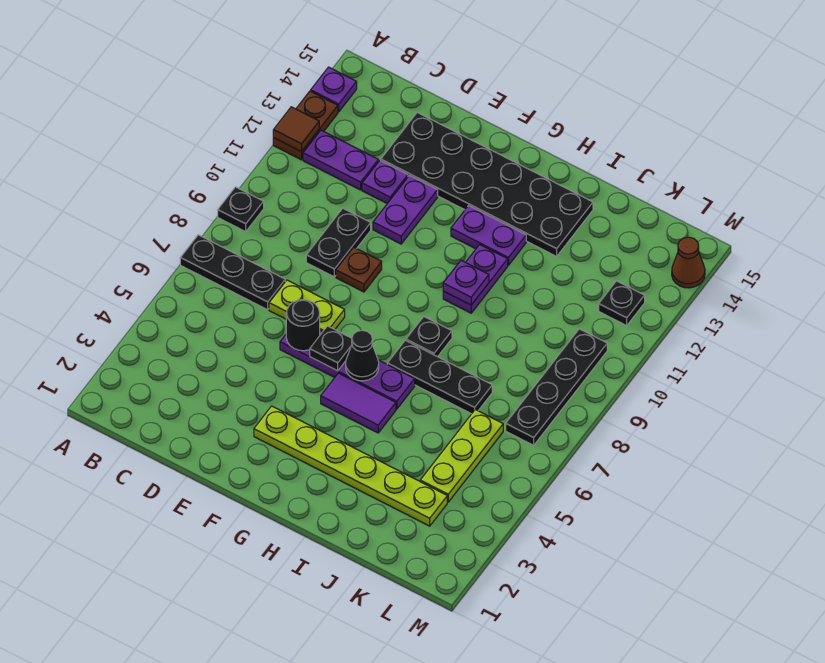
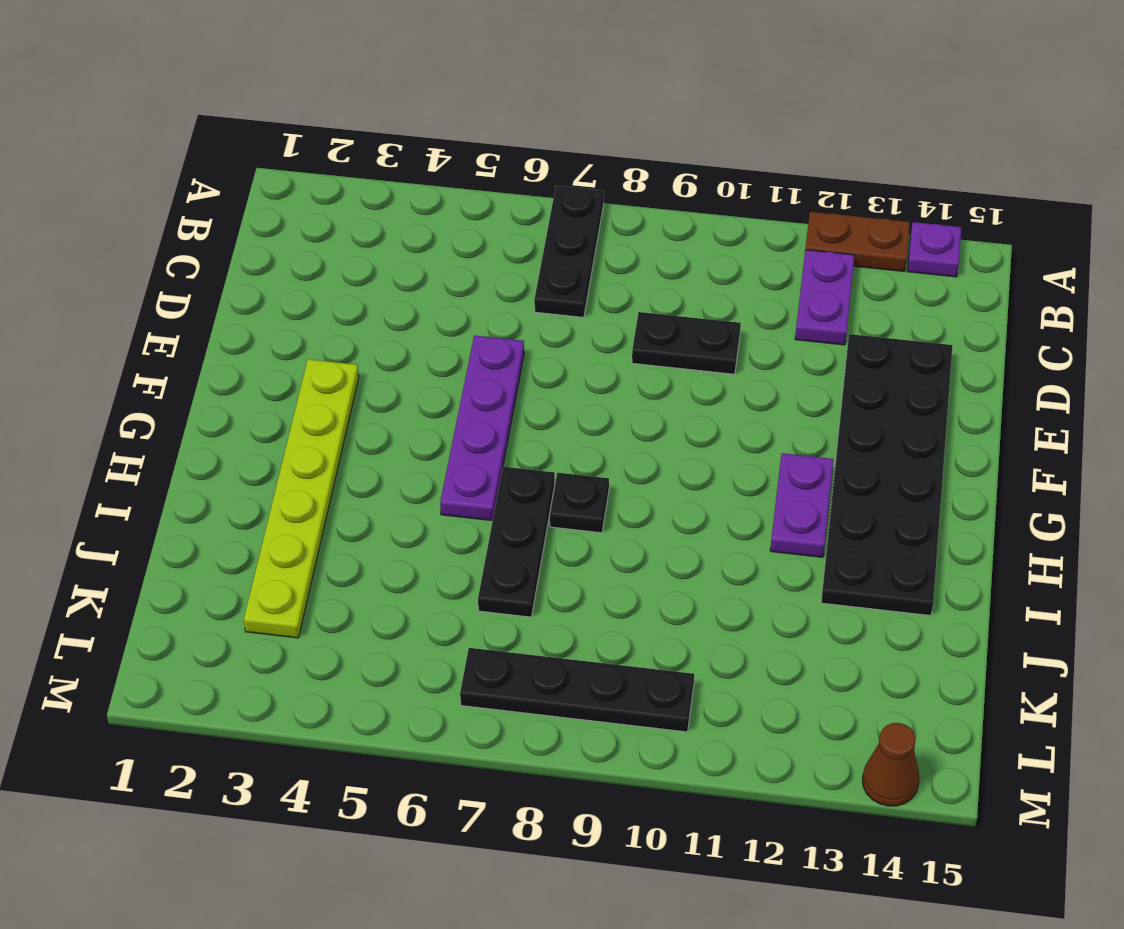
none -> black plate A9 level 1
none -> lime plate D7:E7 level 1
none -> purple plate D12 level 1

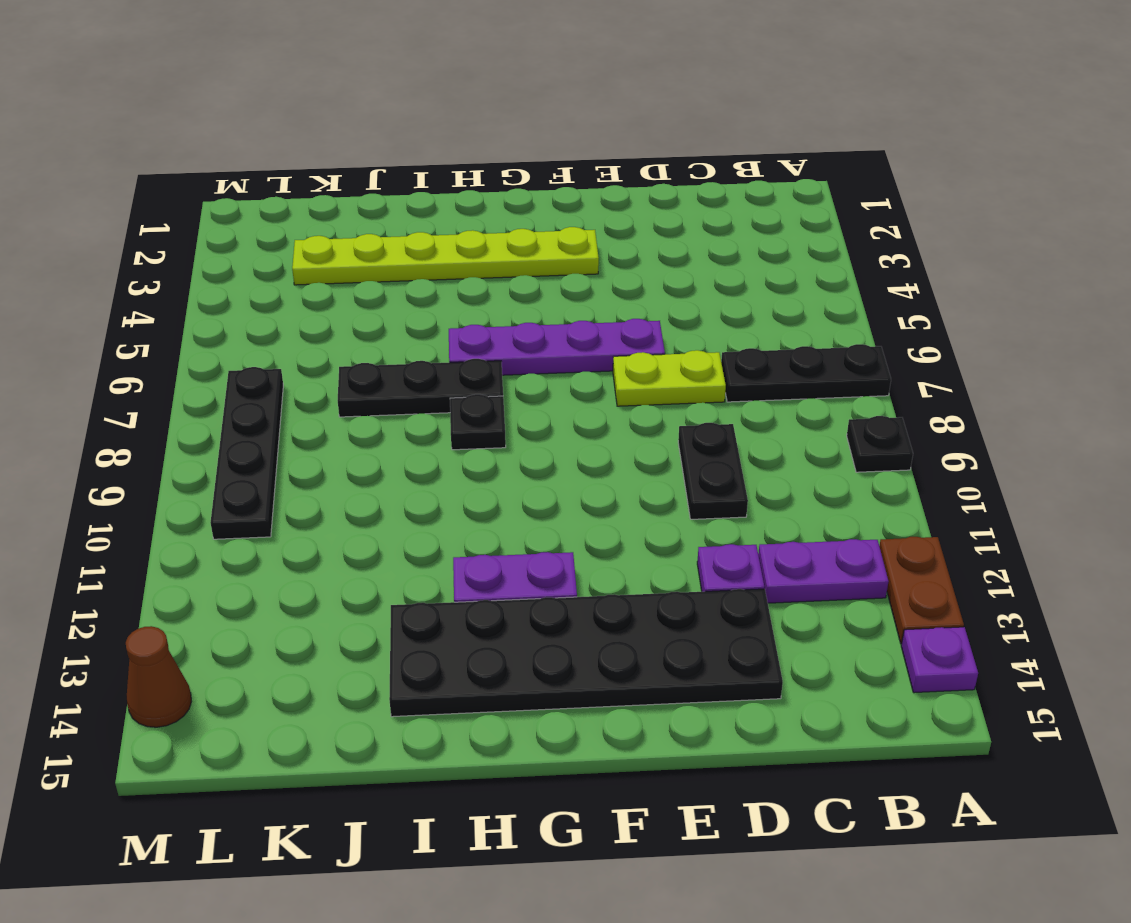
none -> brown plate E9 level 1
none -> purple plate E11:E12 level 1
none -> purple tile G5:H5 level 1

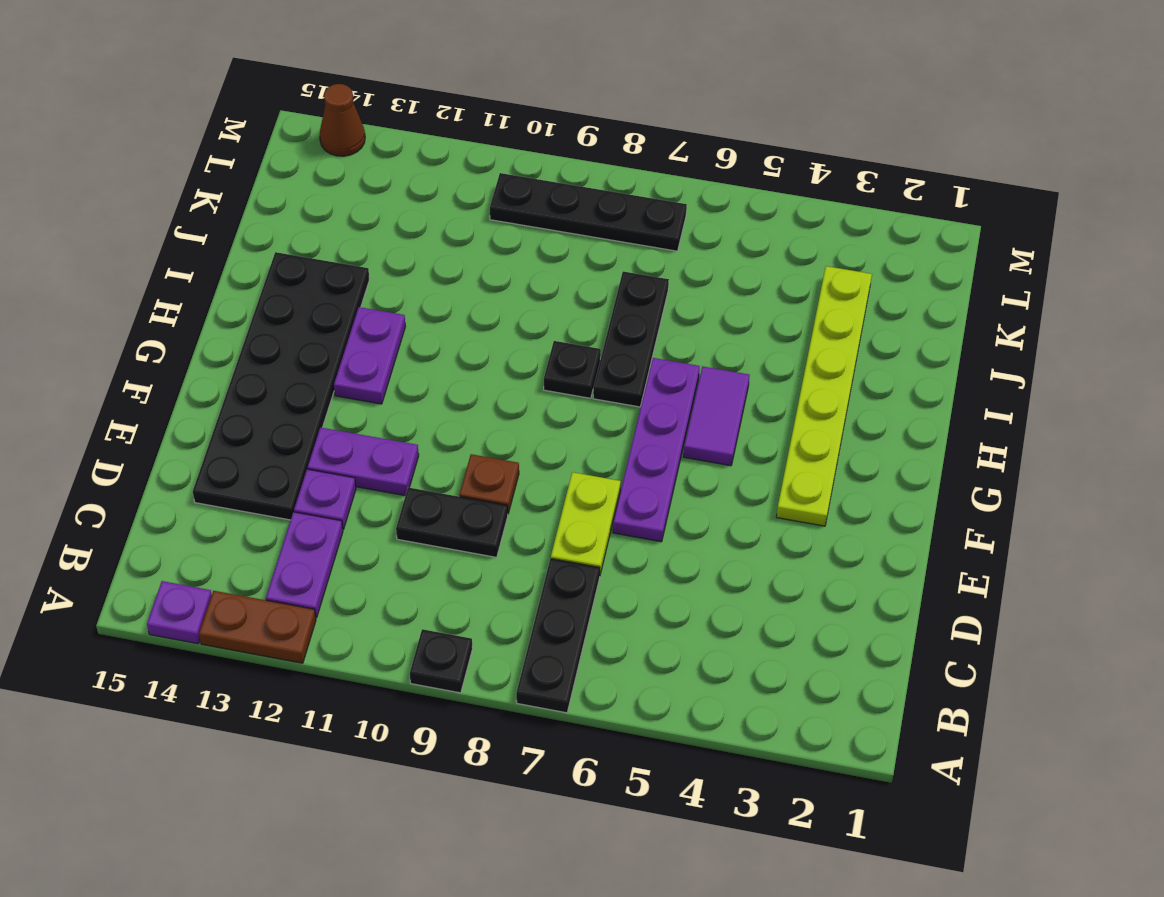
none -> purple plate H10:H11 level 1
none -> lime plate K4:K6 level 1
none -> black plate L12 level 1

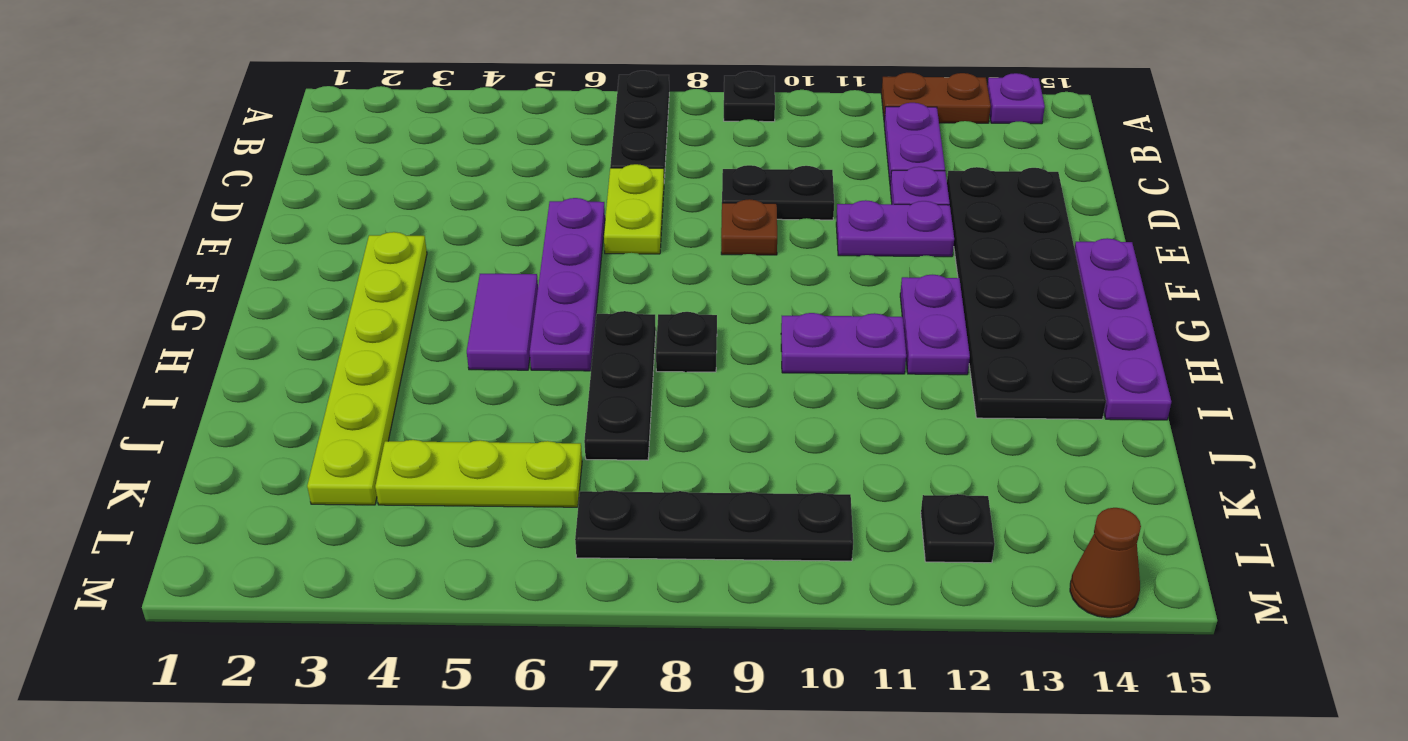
purple plate F15:I15 level 1 -> none
none -> brown tile A12 level 2
none -> black round brick E6 level 2
none -> black plate F6 level 2

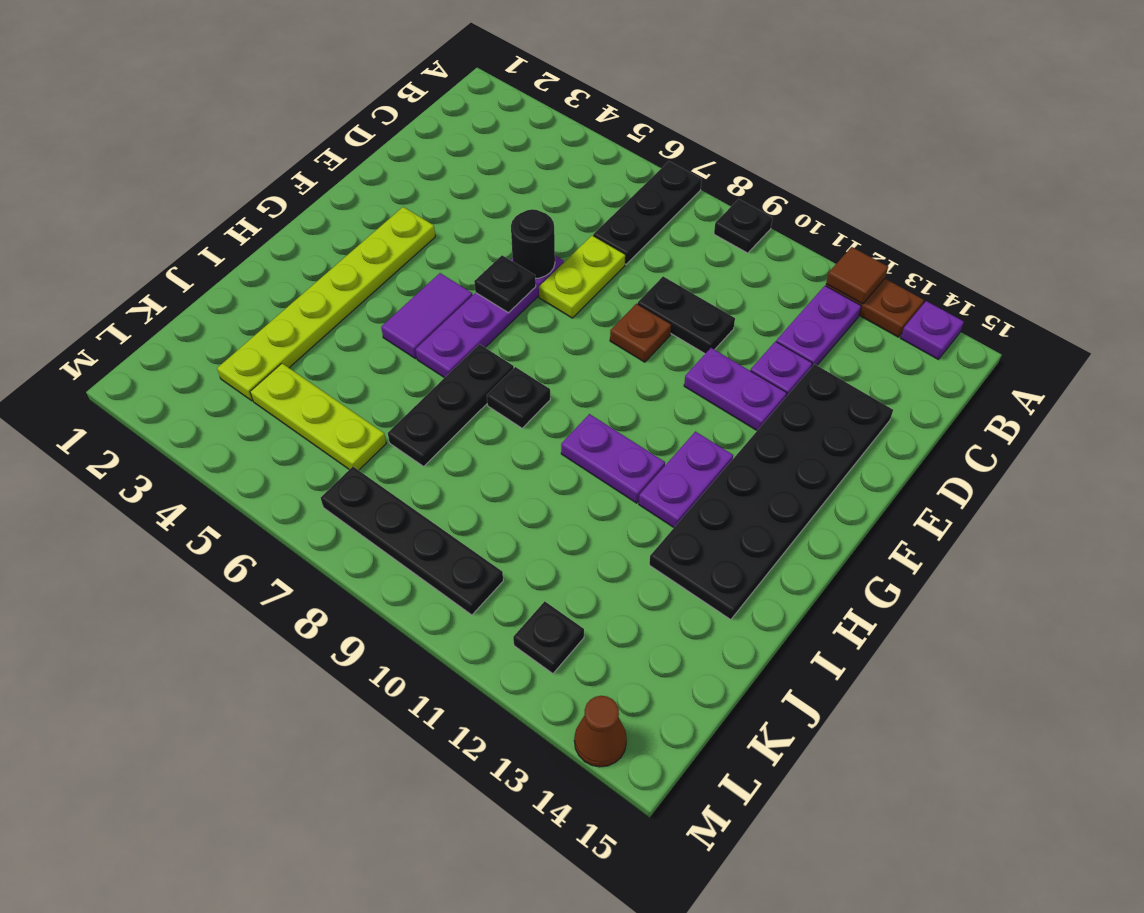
none -> black cone G6 level 2
none -> purple plate H10 level 2

